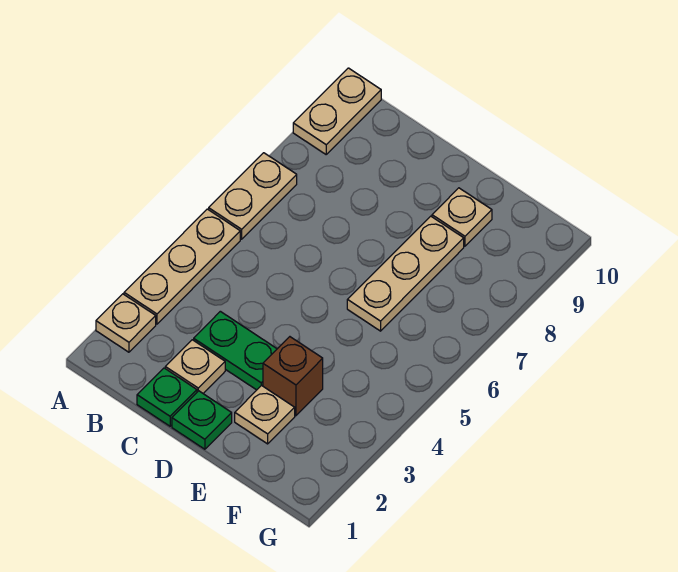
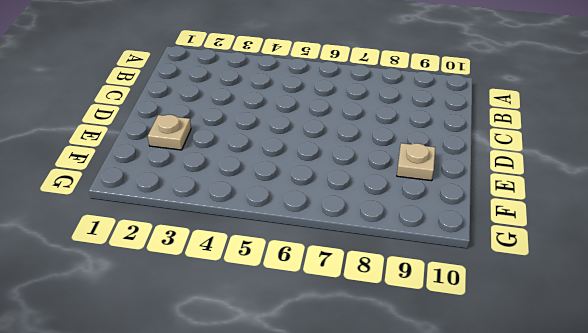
none -> tan plate A2 level 1
none -> tan plate A3:A5 level 1
none -> tan plate A6:A7 level 1

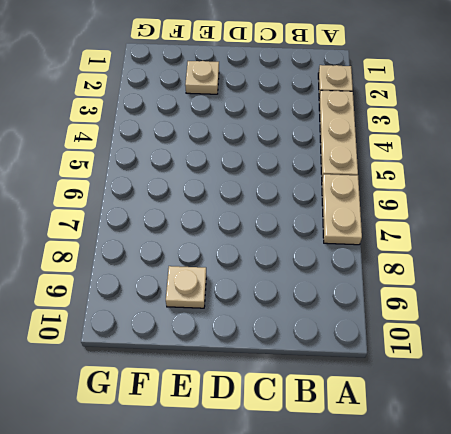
none -> tan plate A9:A10 level 1
none -> green plate C1 level 1
none -> tan plate C2 level 1

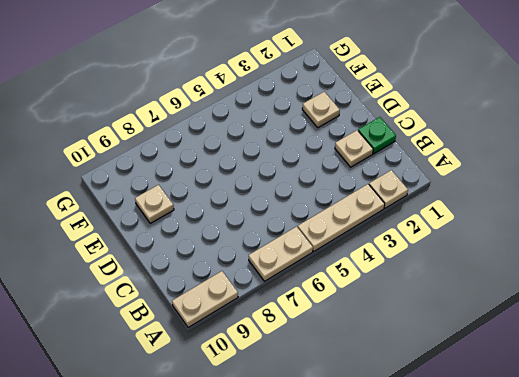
none -> green plate C3:D3 level 1
none -> green plate D1 level 1
none -> brown brick E3 level 1

